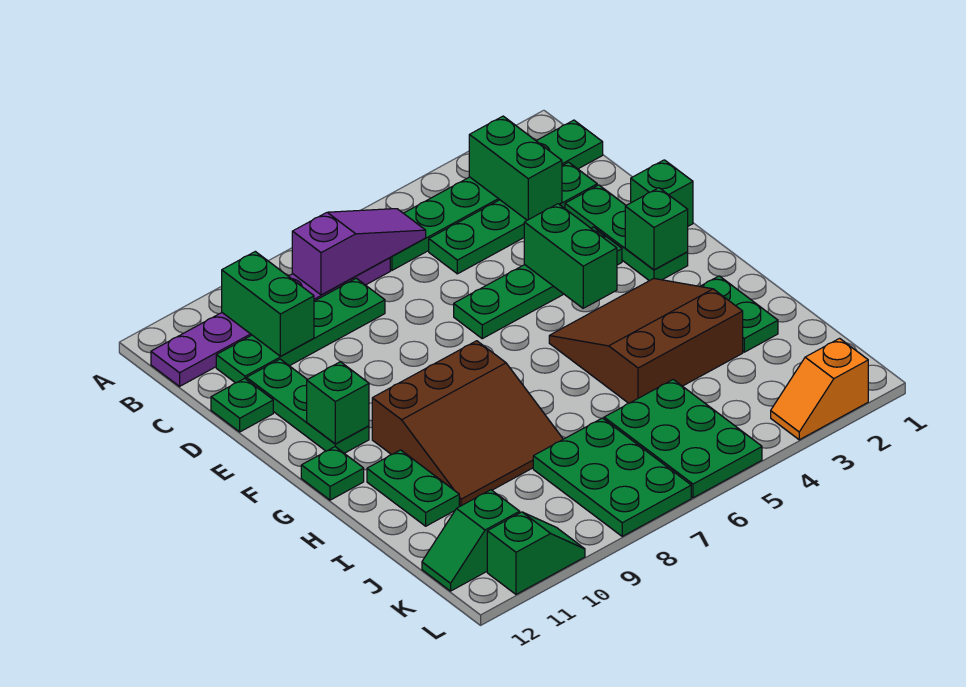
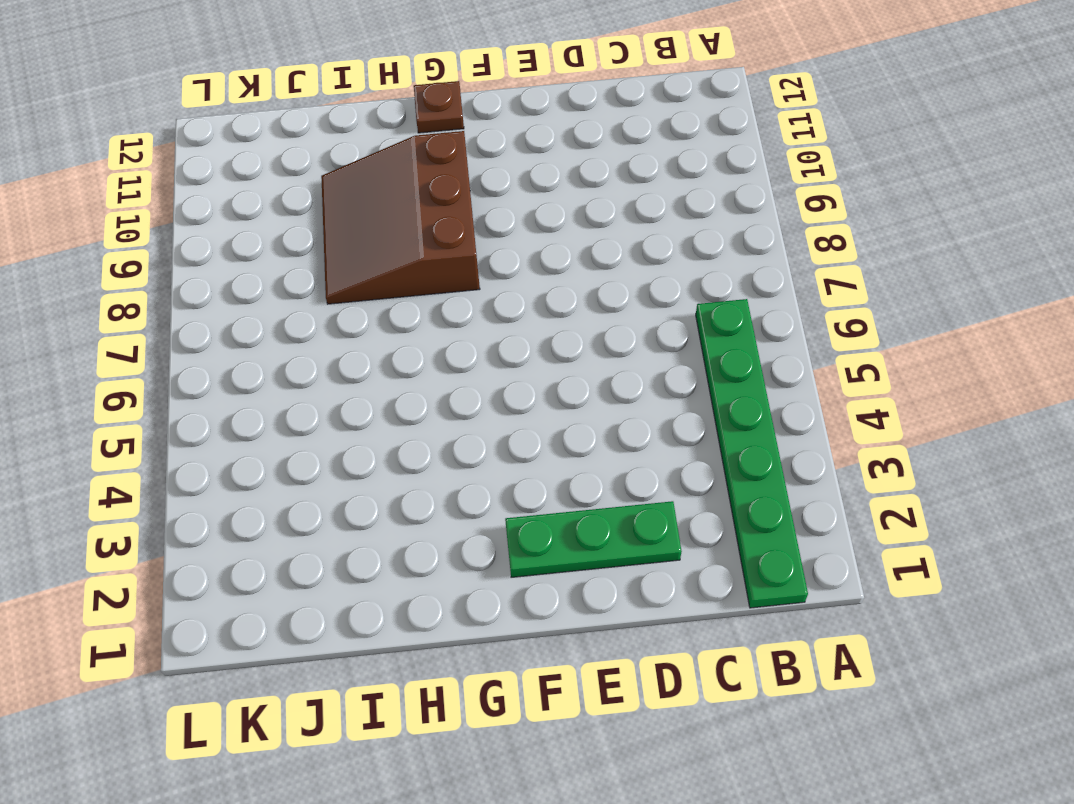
brown plate G12 level 1 -> green plate G12 level 1
none -> purple plate B7:B12 level 1
none -> green plate C2:C5 level 1
none -> green plate C8:C11 level 1

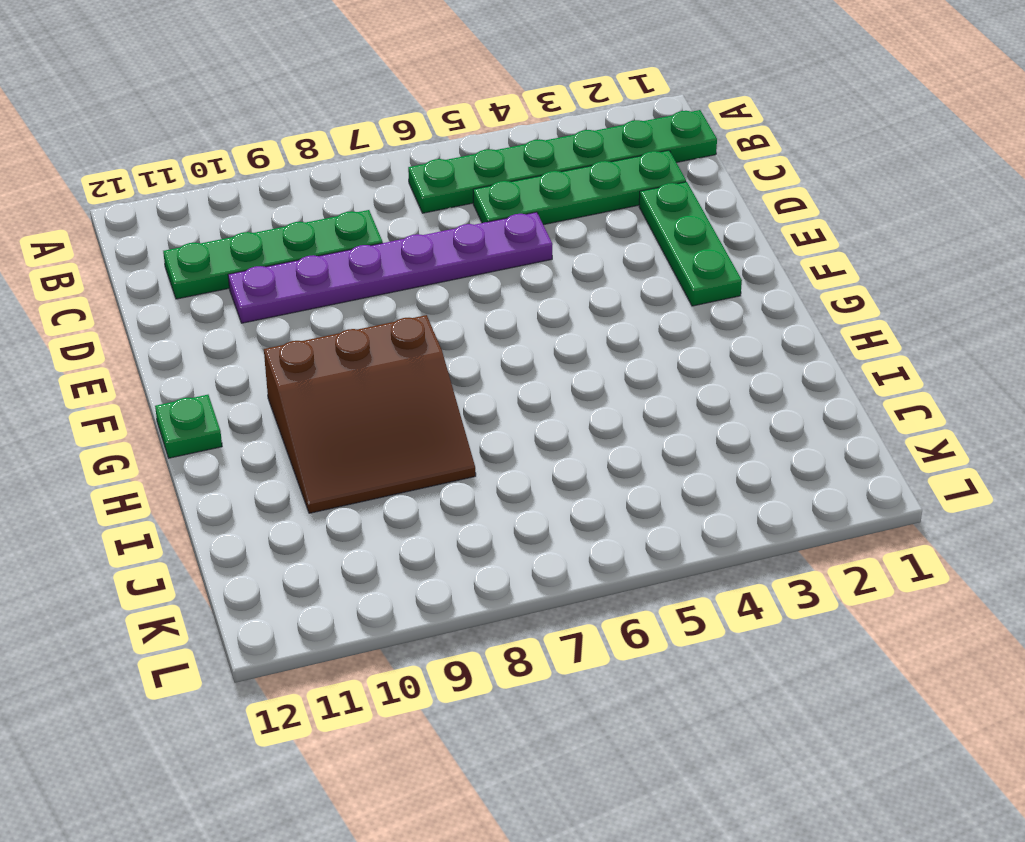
purple plate D5:D10 level 1 -> purple plate B7:B12 level 1
none -> green plate D11:F11 level 1
none -> green plate D12 level 1
none -> green brick E1 level 1

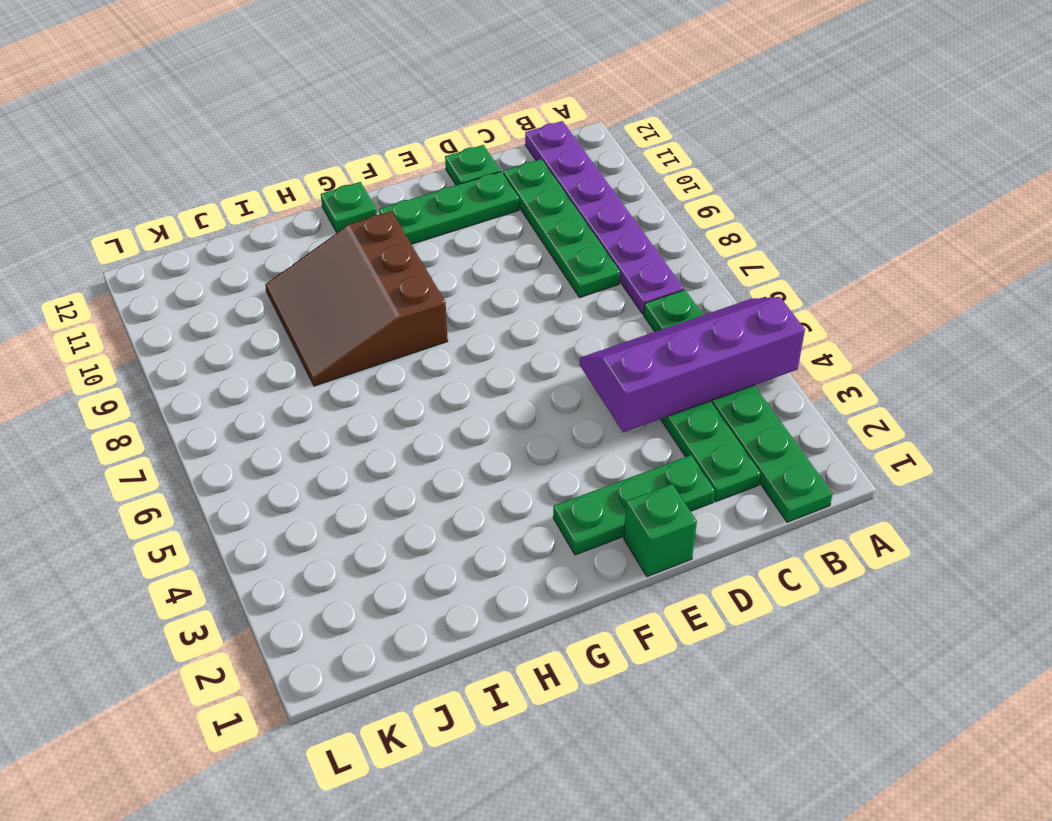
purple slope A4:D5 level 2 top 4 -> none
none -> green plate E3:E6 level 1
none -> brown slope G3:I5 level 1 top I
none -> green plate H2:I2 level 1

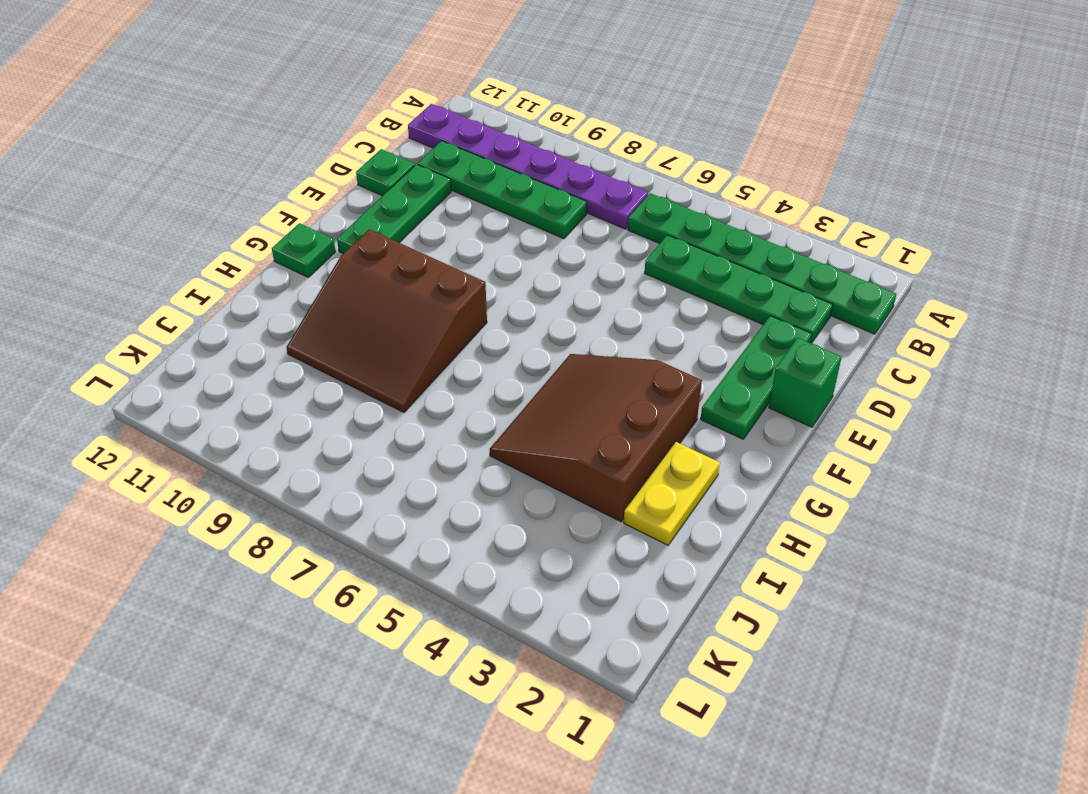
brown slope G3:I5 level 1 top 3 -> brown slope G3:I5 level 1 top I
yellow plate H2:I2 level 1 -> green plate H2:I2 level 1
none -> green plate E3:E6 level 1
none -> green plate H11:I11 level 1
none -> green plate J5:L6 level 1

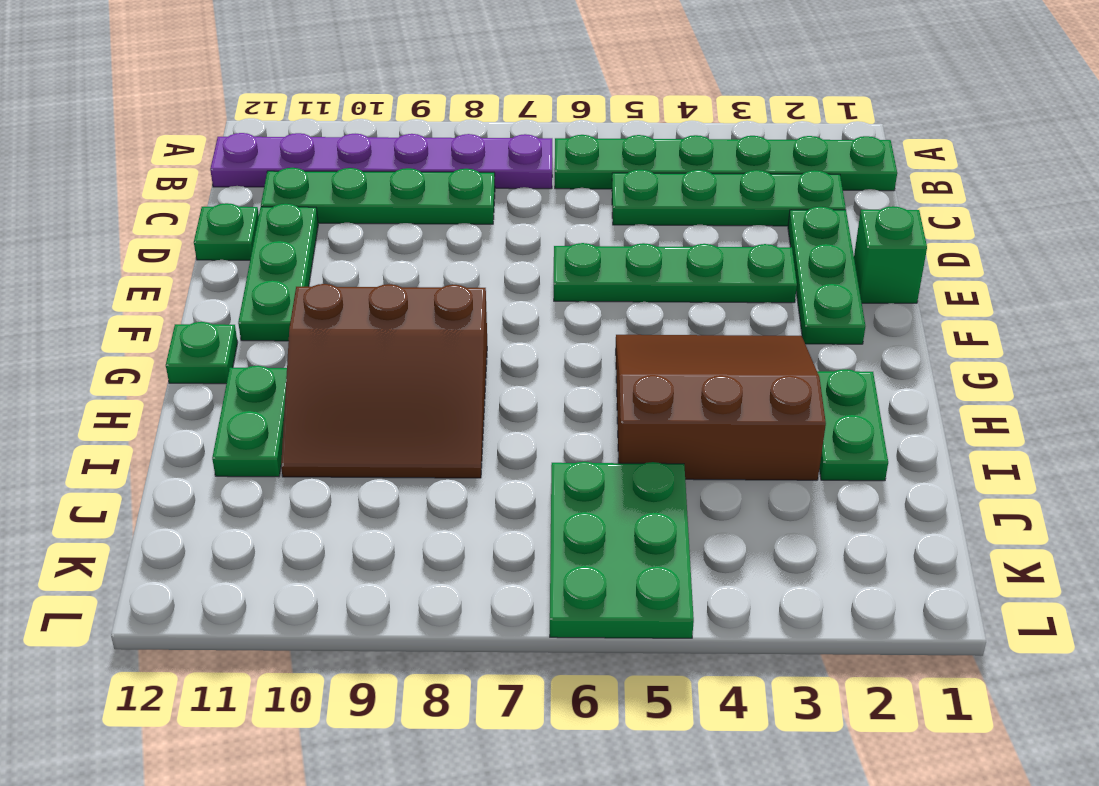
none -> green plate J7:L8 level 1
none -> green slope K11:K12 level 1 top 11
none -> orange slope L2:L3 level 1 top 2

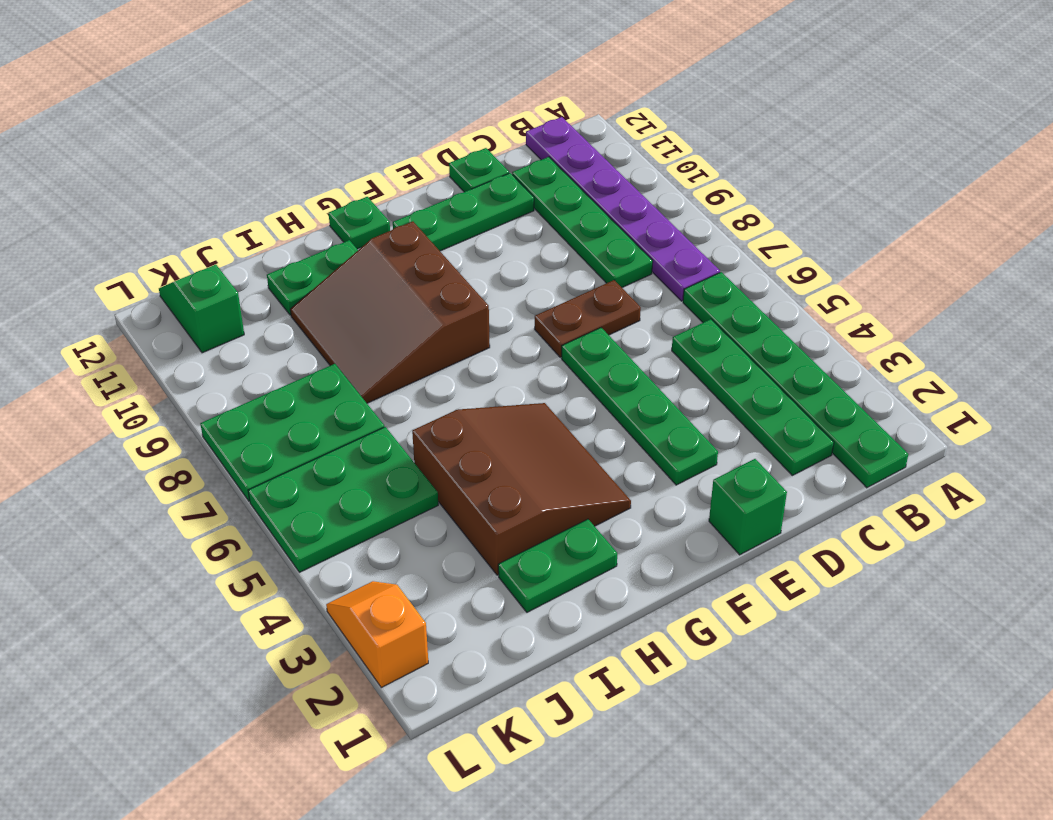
brown plate D7:E7 level 1 -> none
none -> green plate D2:F2 level 1
none -> green slope L10:L11 level 1 top 11
none -> green brick B3:C3 level 2

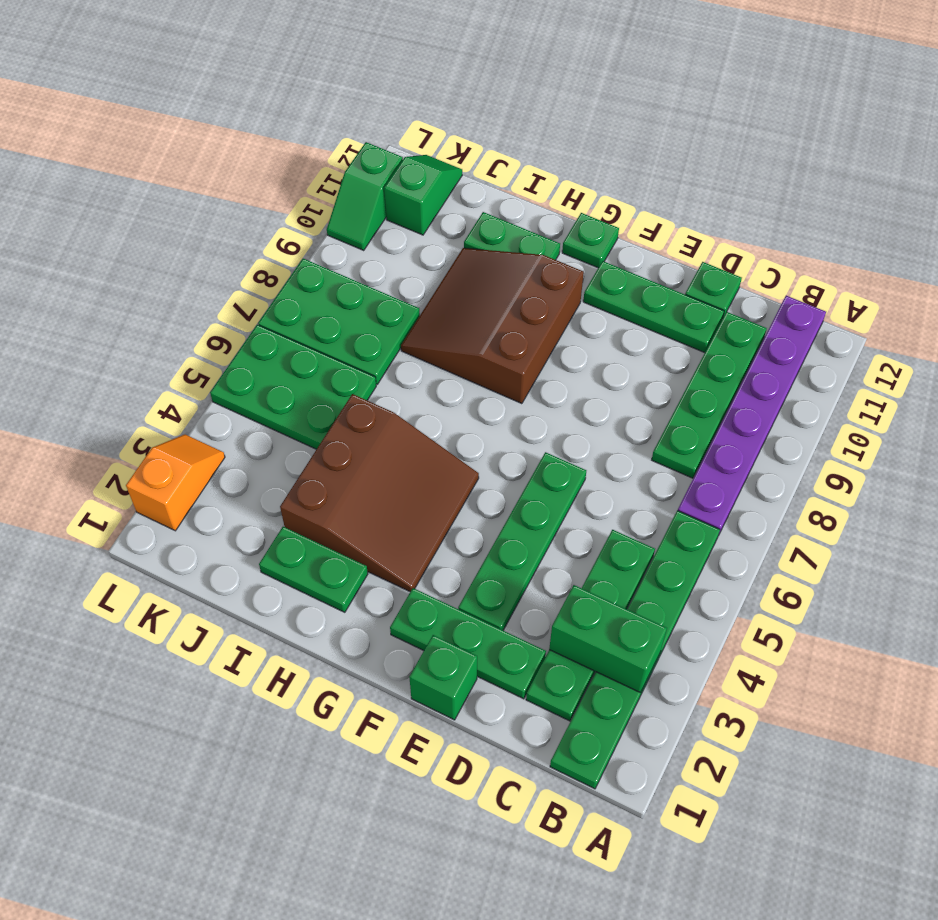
none -> purple slope B6:B8 level 2 top 8
none -> green brick B10:C10 level 2
none -> green brick E4:F4 level 2

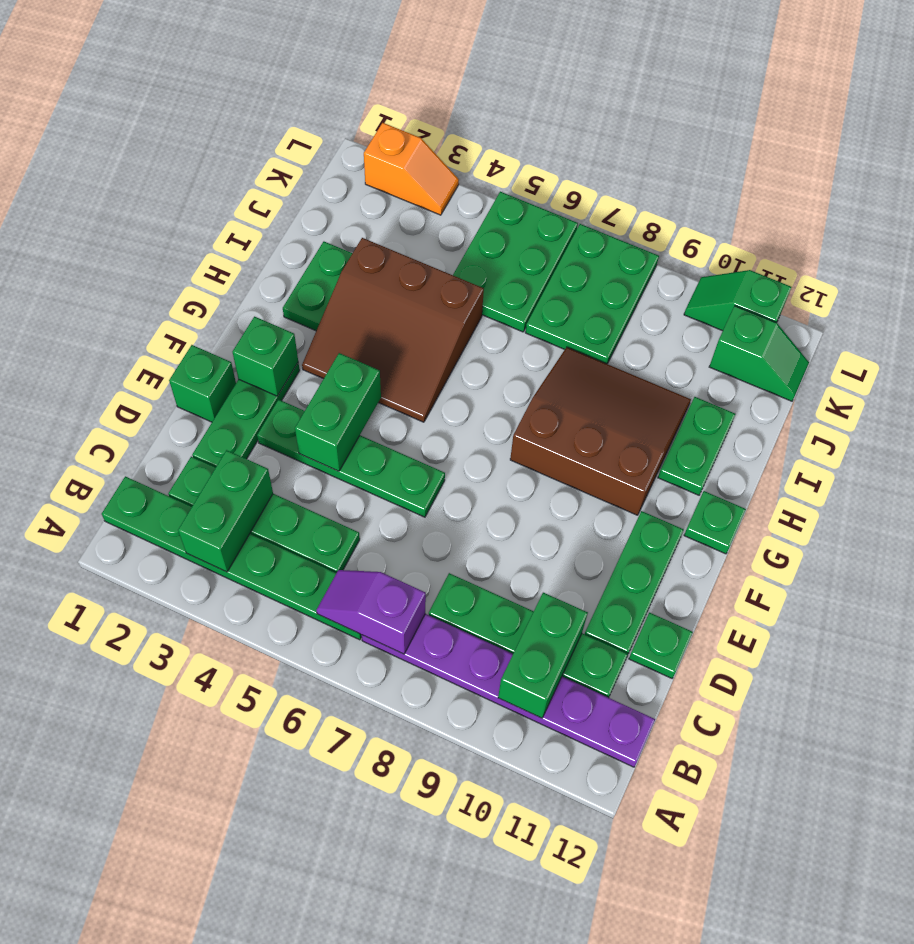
purple slope B6:B7 level 2 top 7 -> purple slope B6:B8 level 2 top 8
none -> green brick F11 level 2

